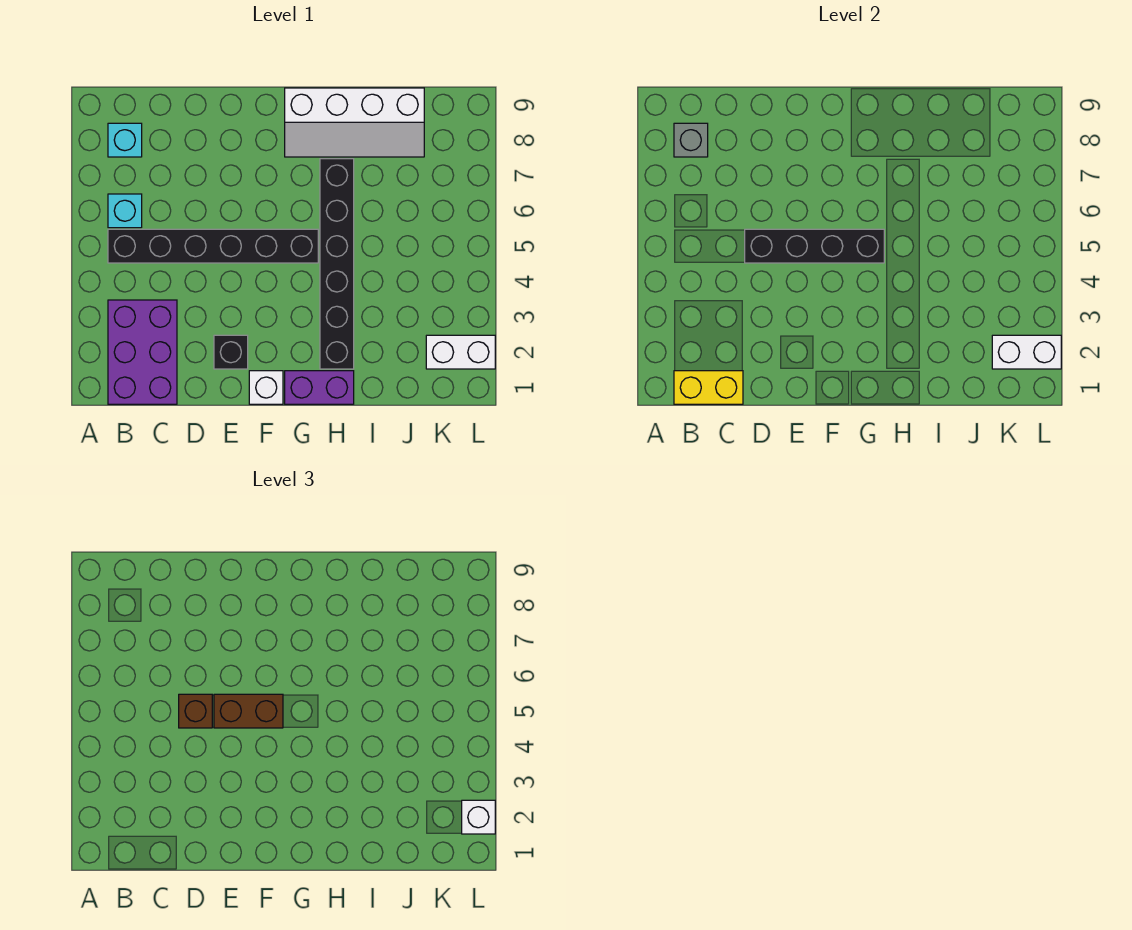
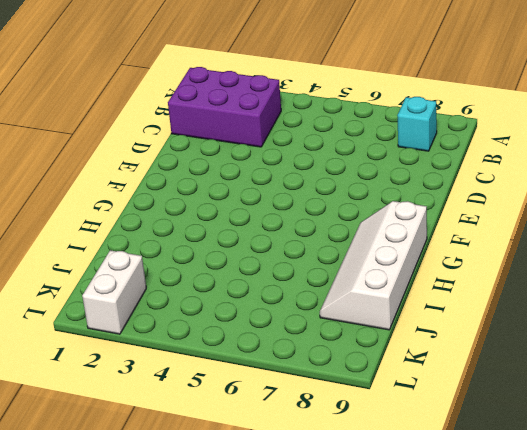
none -> black brick B5:G5 level 1
none -> cyan brick B6 level 1
none -> black brick E2 level 1

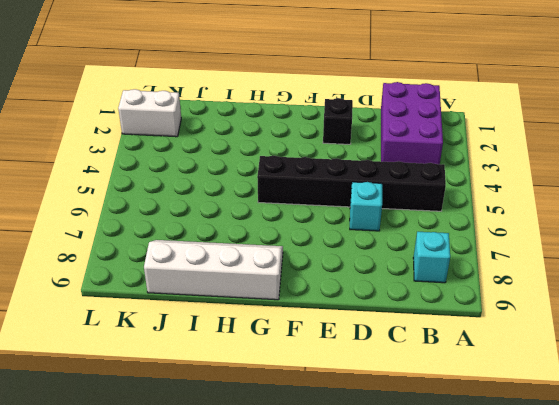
cyan brick D6 level 1 -> cyan brick B6 level 1
none -> white brick F1 level 1
none -> purple brick G1:H1 level 1
none -> black brick H2:H7 level 1

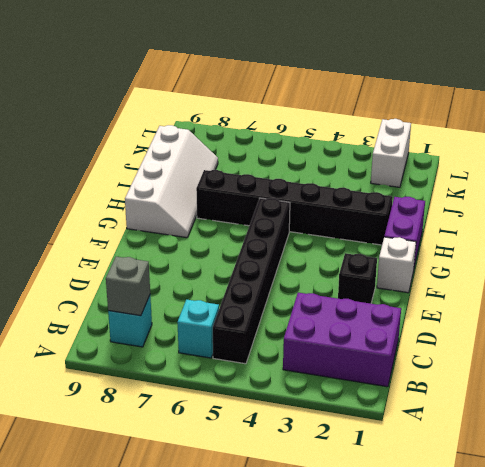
none -> yellow brick B1:C1 level 2
none -> black brick D5:G5 level 2
none -> white brick K2:L2 level 2

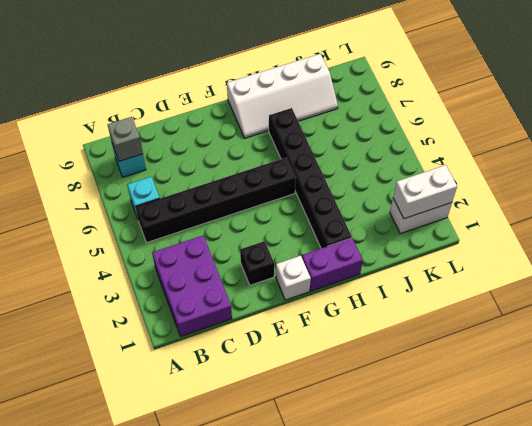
none -> yellow brick B1:C1 level 2
none -> black brick D5:G5 level 2
none -> brown brick D5 level 3

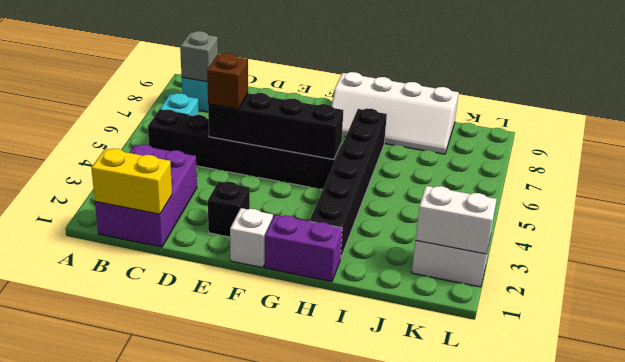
none -> brown brick E5:F5 level 3
none -> white brick L2 level 3

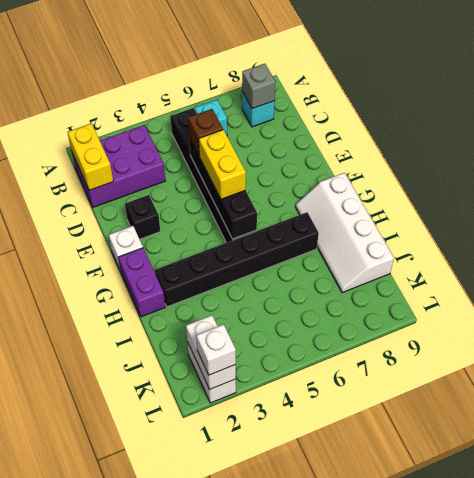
yellow brick E5:F5 level 3 -> brown brick E5:F5 level 3

